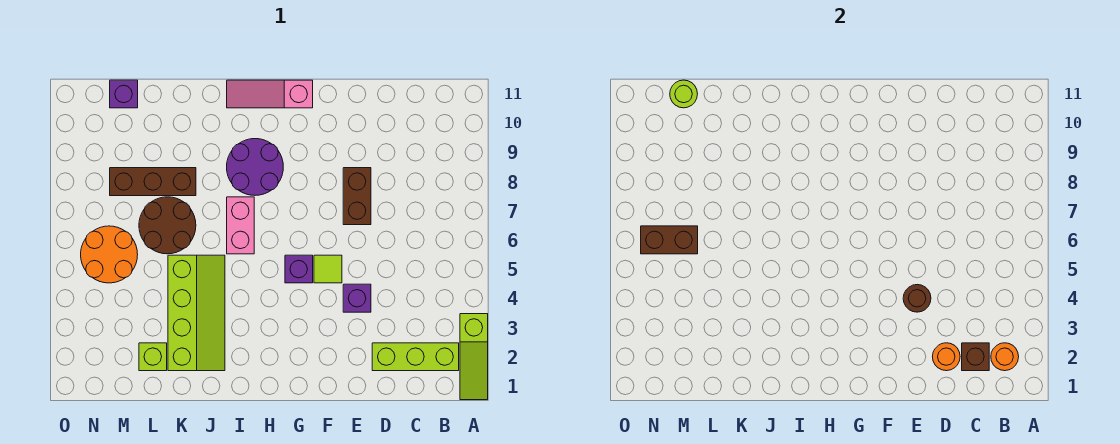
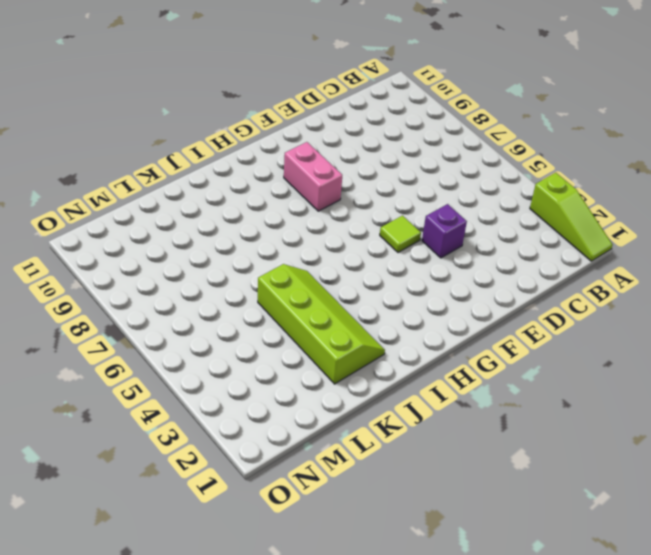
pink brick G8:G9 level 1 -> pink brick I6:I7 level 1
none -> lime brick B2:D2 level 1
none -> brown brick E7:E8 level 1
none -> purple brick G5 level 1

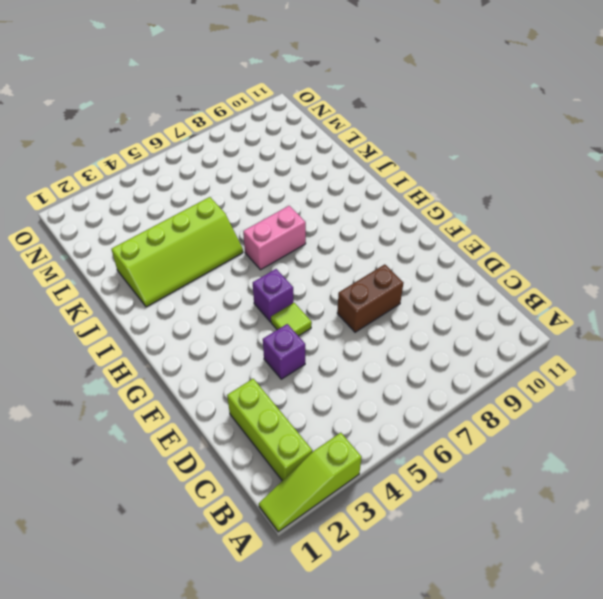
none -> pink slope G11:I11 level 1 top G
none -> purple round brick H8:I9 level 1
none -> brown round brick K6:L7 level 1

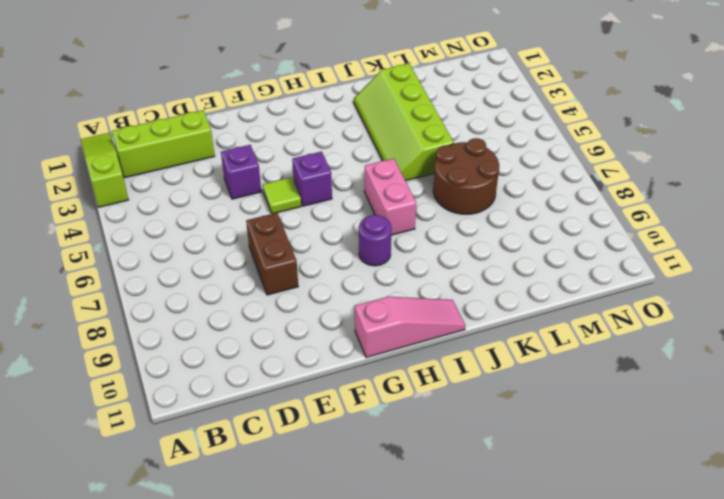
purple round brick H8 level 1 -> purple round brick H8:I9 level 1
none -> brown brick K8:M8 level 1
none -> lime brick L2 level 1
none -> orange round brick M5:N6 level 1

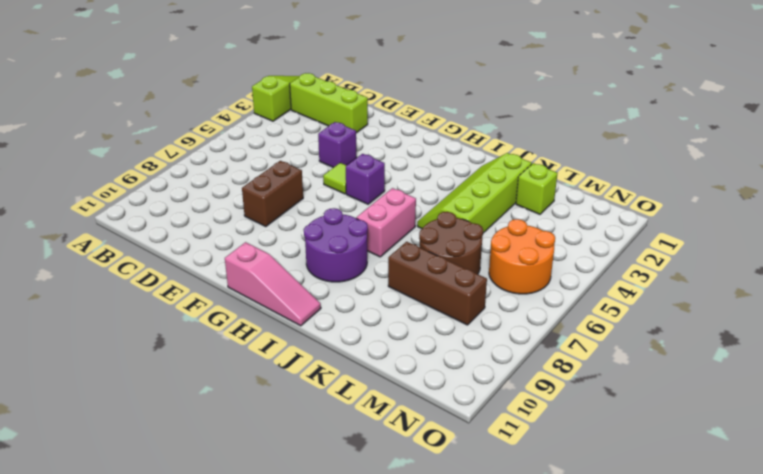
none -> purple brick M11 level 1
none -> orange round brick B2 level 2
none -> brown brick C2 level 2

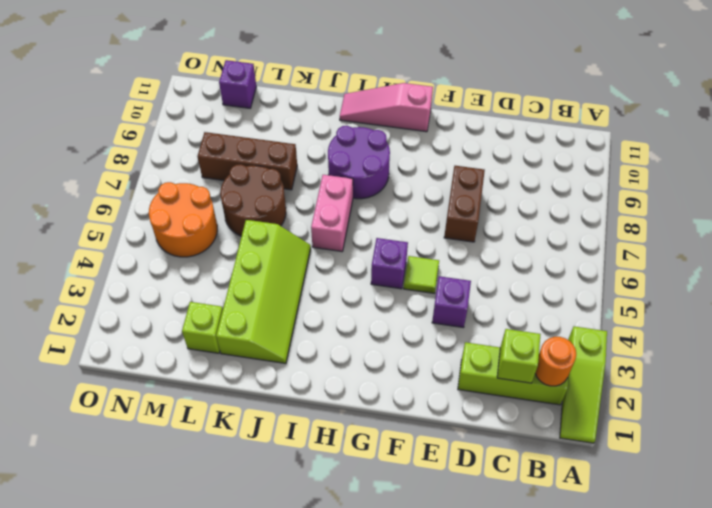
lime brick C2 level 2 -> brown brick C2 level 2
none -> orange round brick D2 level 2
none -> brown round brick E4 level 2
none -> brown brick M6:N6 level 2

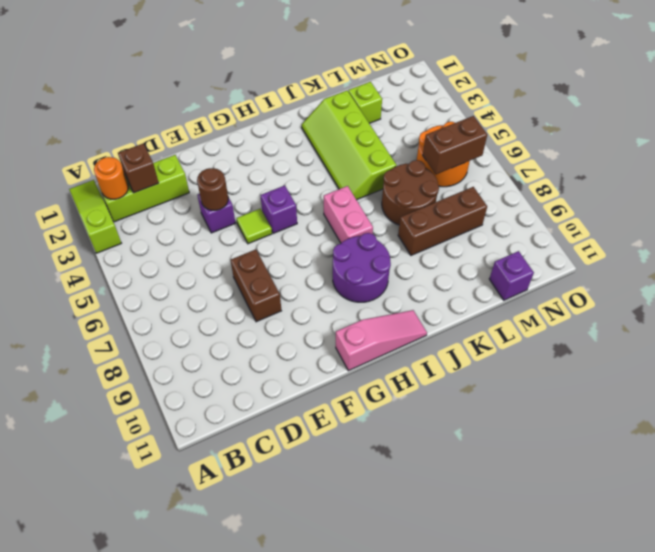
none -> orange round brick D2 level 2
none -> lime round brick M11 level 2

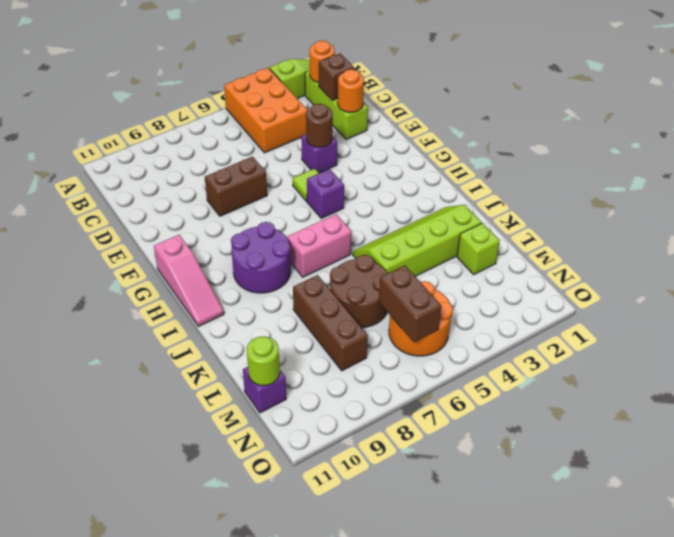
orange brick A4:C5 level 1 -> none

